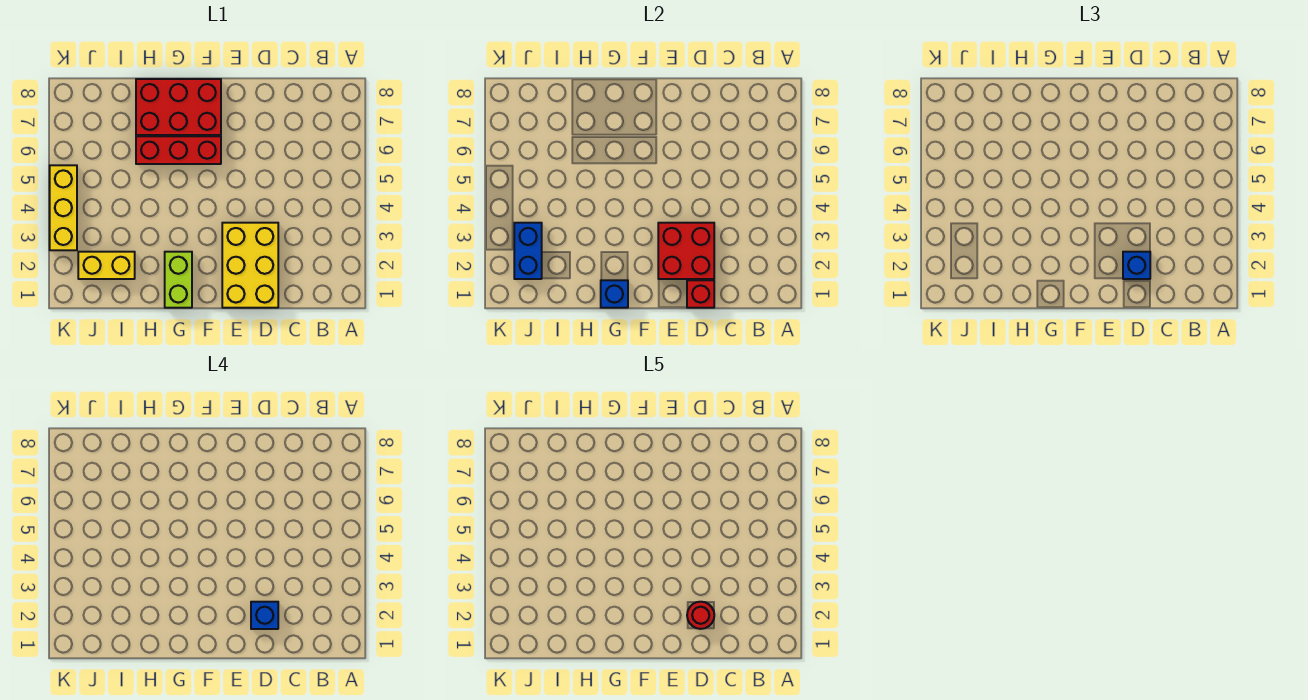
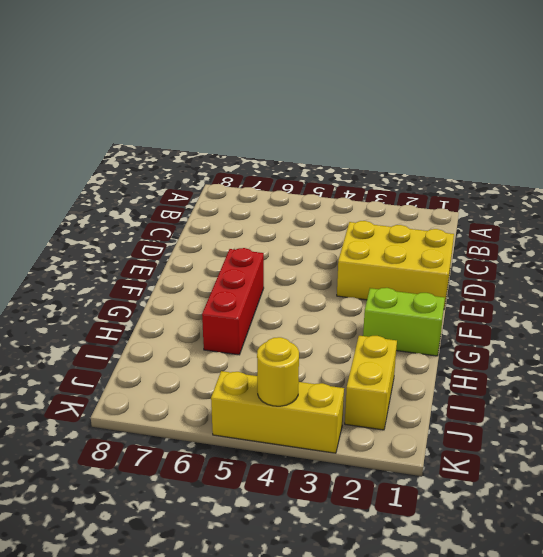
yellow round brick K4 level 2 -> none
none -> red brick F7:H8 level 1
none -> red brick D1 level 2
none -> red brick D2:E3 level 2

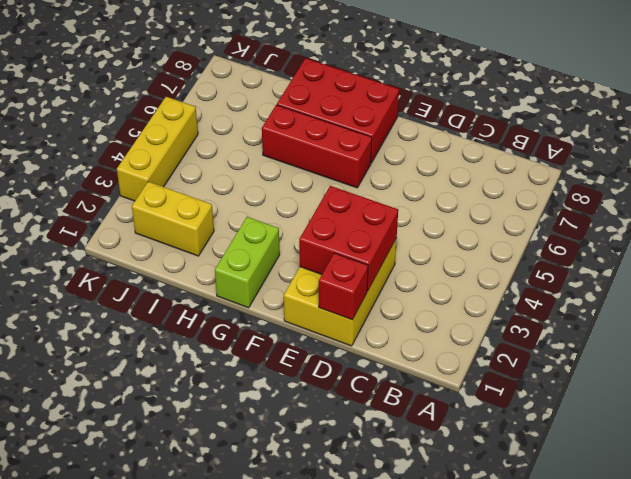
none -> blue brick G1 level 2
none -> blue brick J2:J3 level 2
none -> blue brick D2 level 3

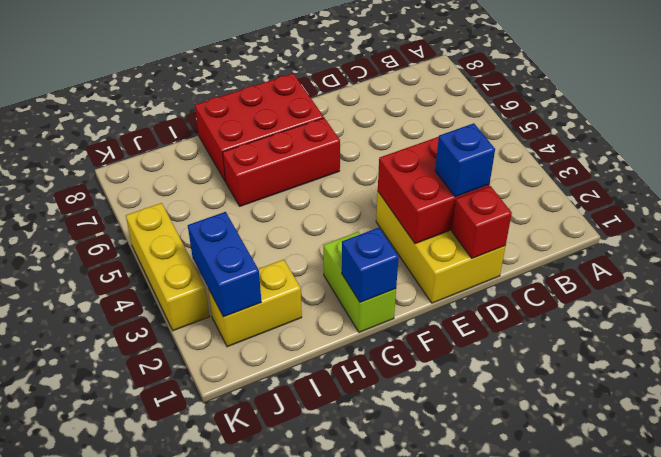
none -> blue brick D2 level 4
none -> red round brick D2 level 5

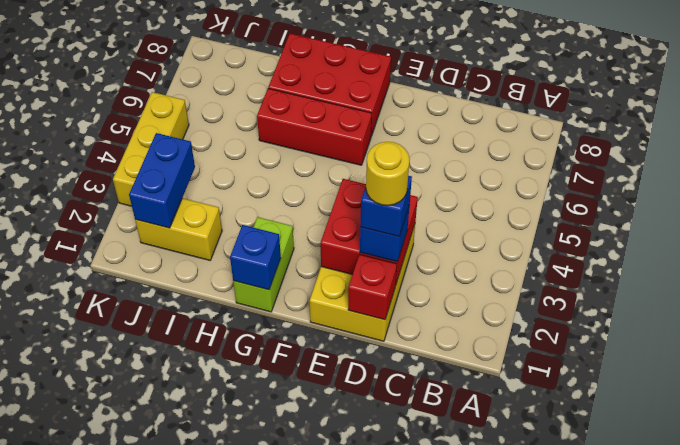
yellow round brick D2 level 5 -> red round brick D2 level 5

